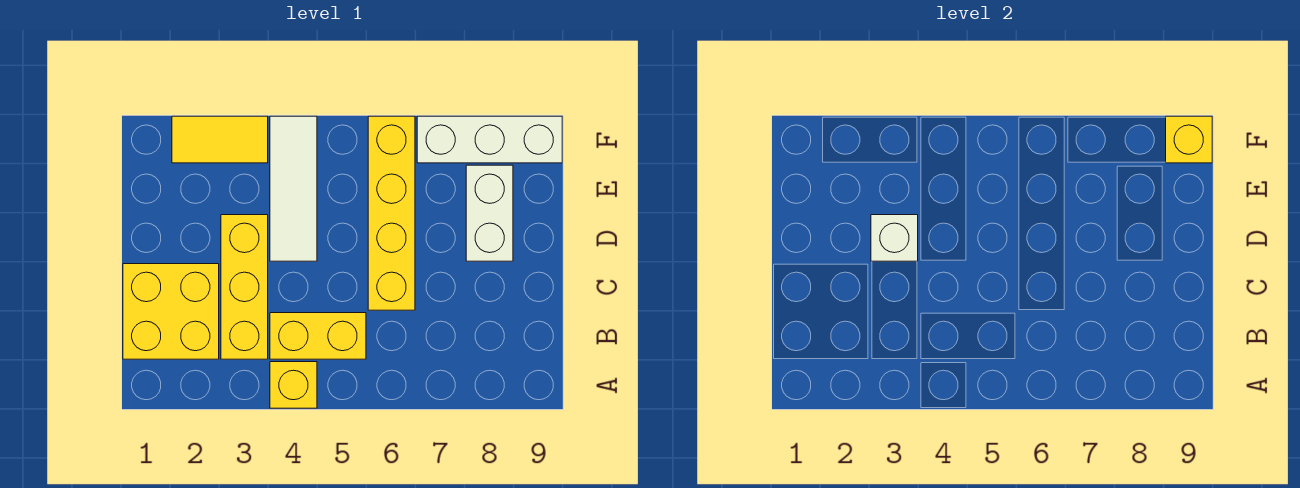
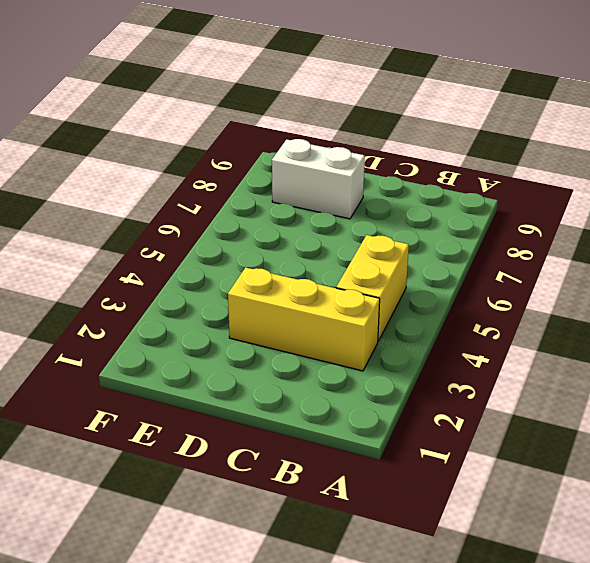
none -> yellow brick A4 level 1
none -> yellow brick B1:C2 level 1

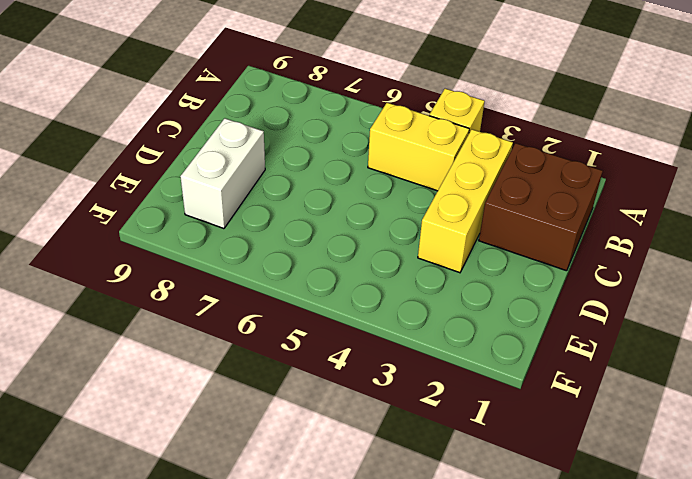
brown brick B1:C2 level 1 -> yellow brick B1:C2 level 1
none -> yellow brick C6:F6 level 1
none -> white tile D4:F4 level 1

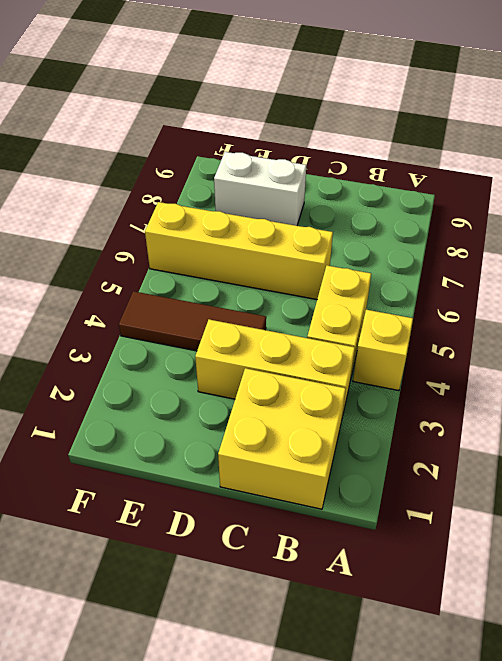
brown tile D4:F4 level 1 -> white tile D4:F4 level 1
none -> yellow tile F2:F3 level 1
none -> white brick F7:F9 level 1

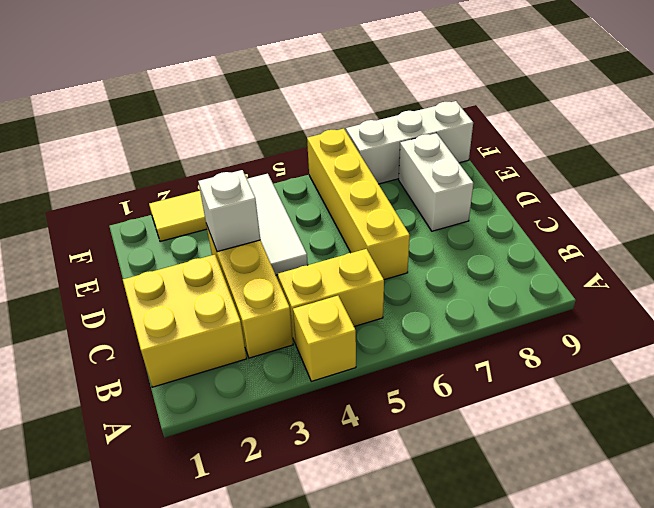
none -> yellow brick F9 level 2

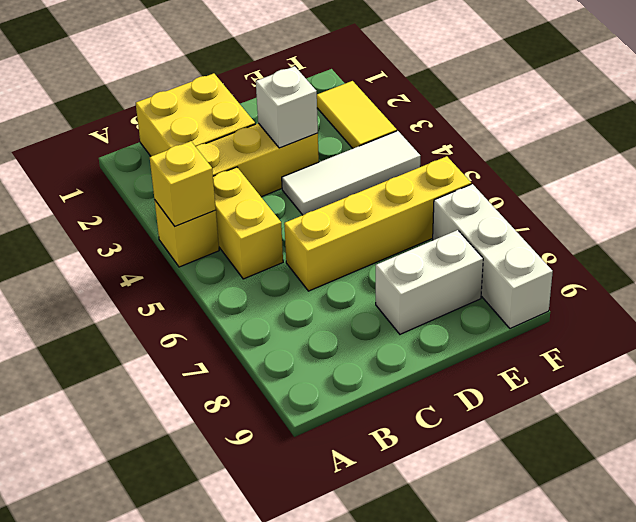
yellow brick A4 level 2 -> yellow brick F9 level 2

